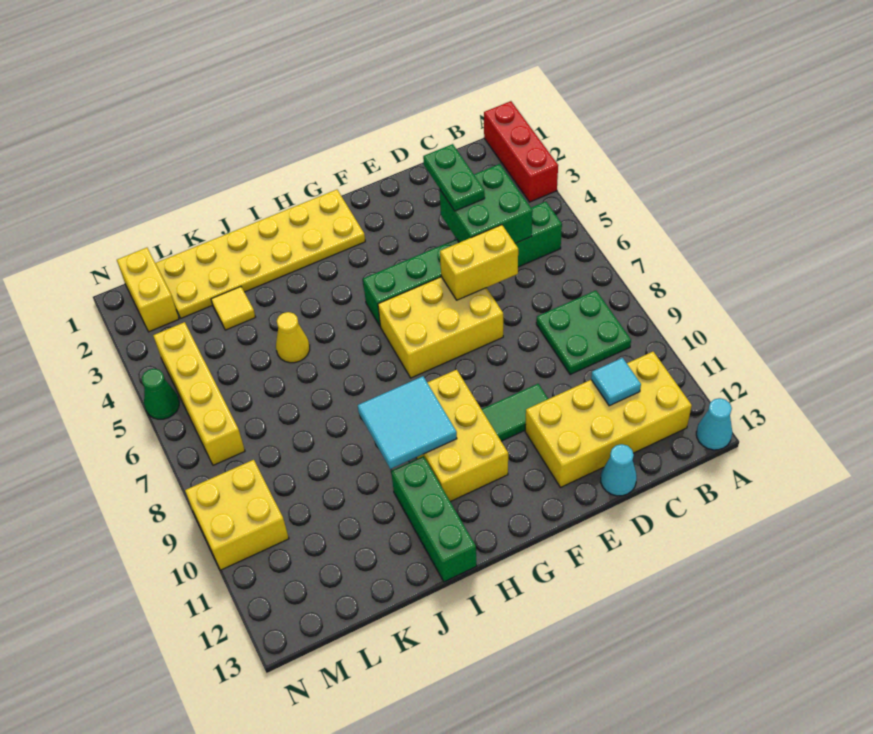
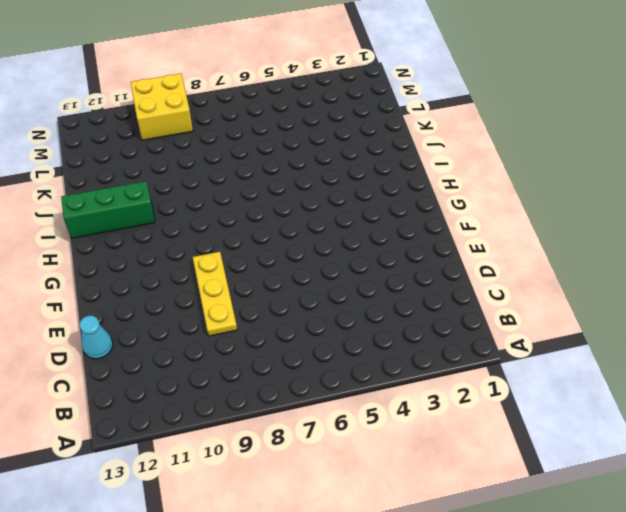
yellow plate D9:F9 level 1 -> none
none -> red brick A1:A3 level 1
none -> cyan cone A13 level 1
none -> green brick B5:G5 level 1

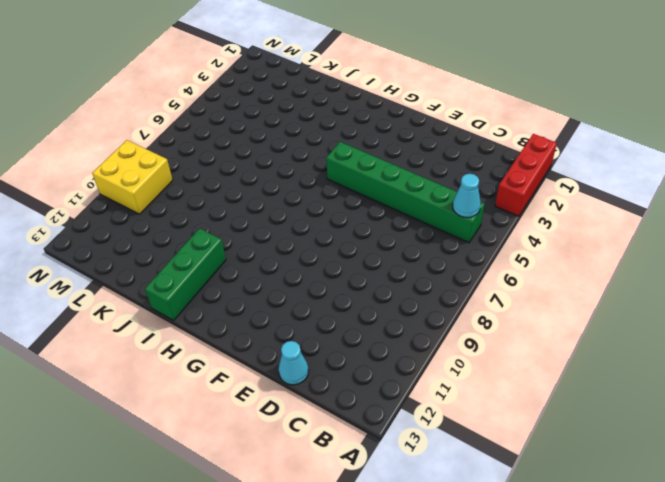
cyan cone B5 level 2 -> cyan cone A13 level 1
none -> green plate B8:C9 level 1
none -> yellow brick B11:E12 level 1
none -> yellow brick E6:G7 level 1

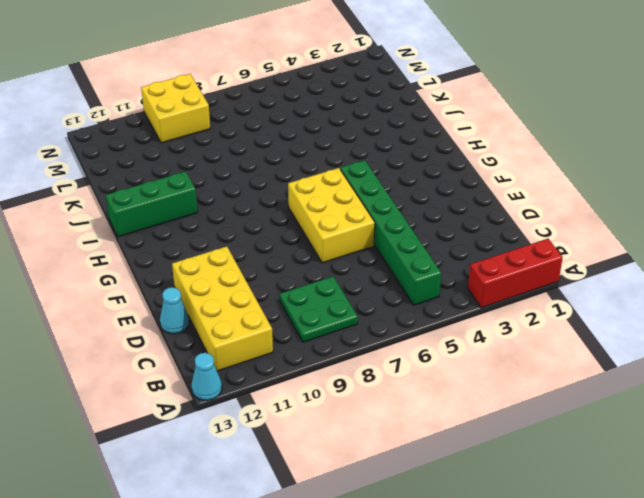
none -> green tile E10:F10 level 1
none -> yellow plate G1:L2 level 1
none -> yellow brick G9:H11 level 1

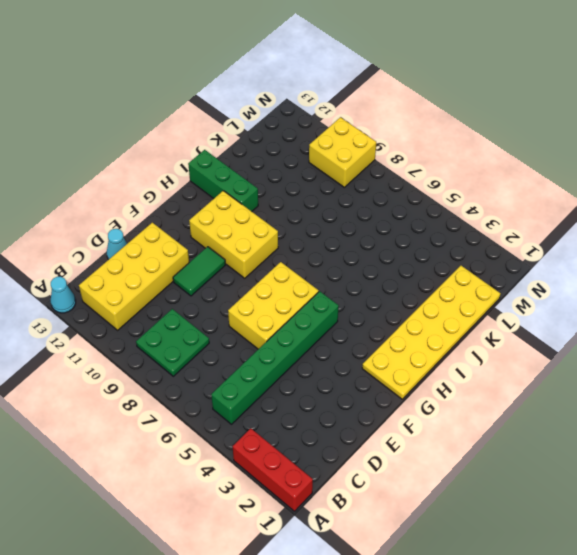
none -> yellow cone J5 level 1
none -> yellow tile K3 level 1
none -> yellow brick M1:M2 level 1

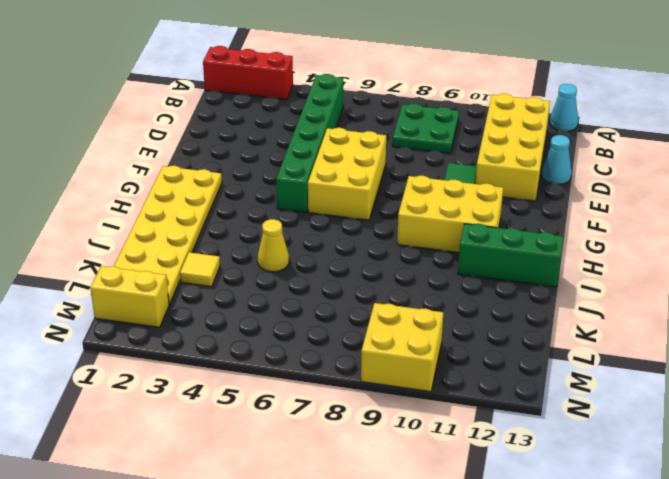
none -> yellow brick M4:M7 level 1
none -> green cone N5 level 1
none -> green brick C4:D5 level 2

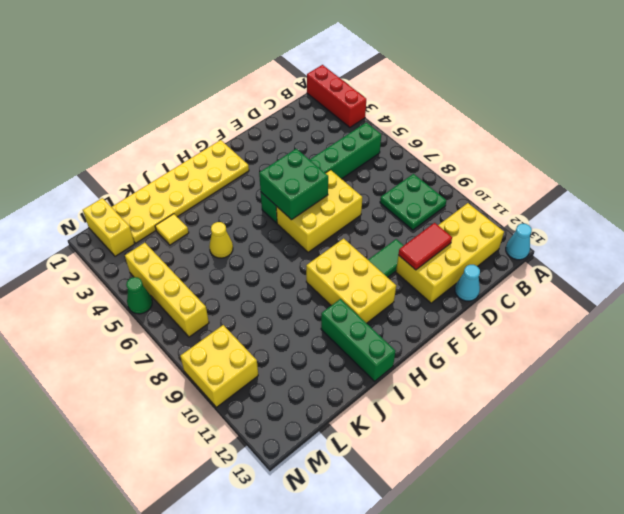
red tile D11:E11 level 2 -> none
green brick F5:G6 level 2 -> green brick C4:D5 level 2
none -> cyan tile C11 level 2
none -> yellow brick D6:E6 level 2
none -> cyan tile H9:I10 level 2

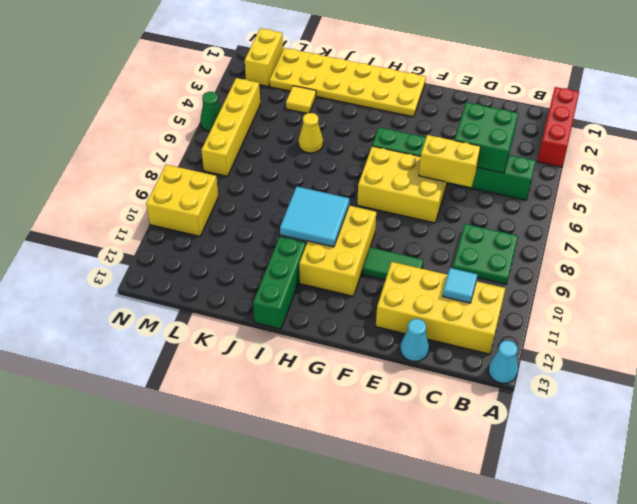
none -> green plate D3:D4 level 3

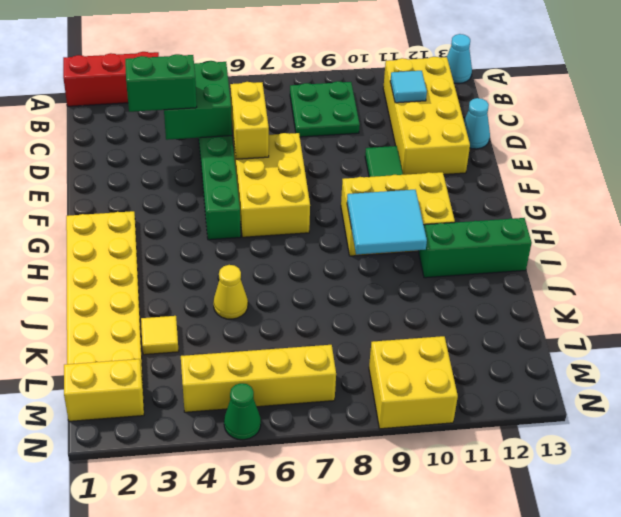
green brick D3:D4 level 3 -> green plate D3:D4 level 3

